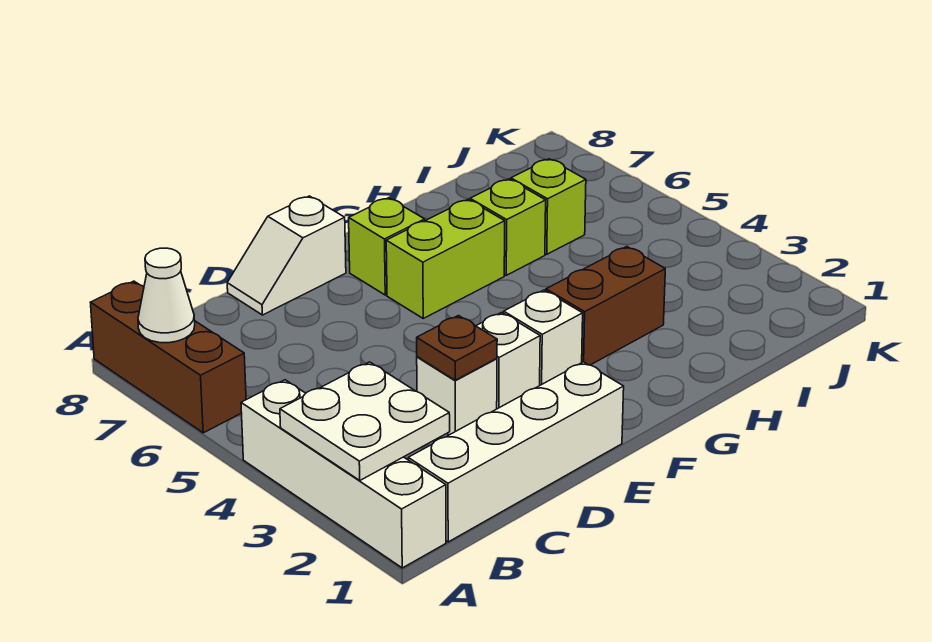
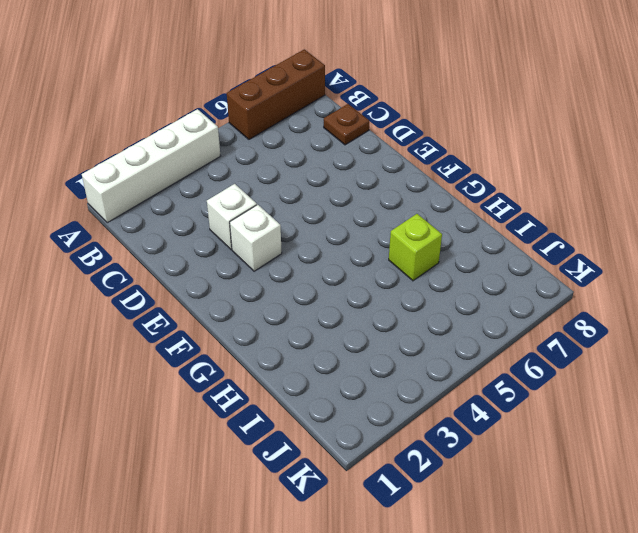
brown plate C8 level 1 -> brown plate D3 level 2
none -> white brick B1:E1 level 1
none -> white slope D8:E8 level 1 top E
none -> white brick F3 level 1

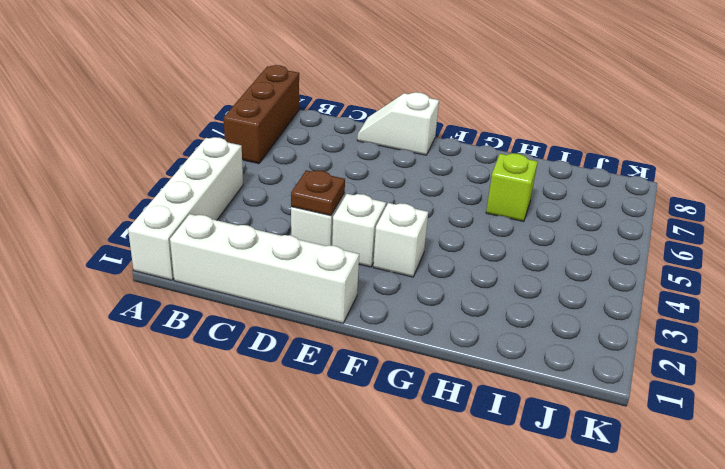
none -> lime brick F6:G6 level 1
none -> lime brick F7 level 1
none -> brown brick G3:H3 level 1

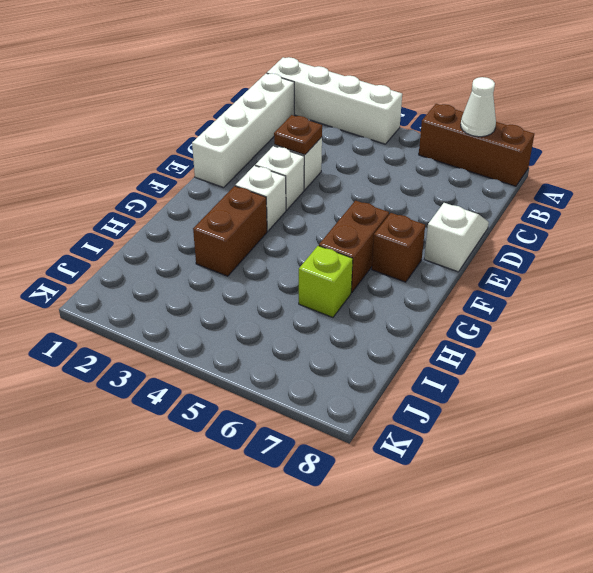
brown brick F6:G6 level 1 -> lime brick F6:G6 level 1
brown brick F7 level 1 -> lime brick F7 level 1
none -> lime brick I6 level 1
none -> white plate A2:B3 level 2

